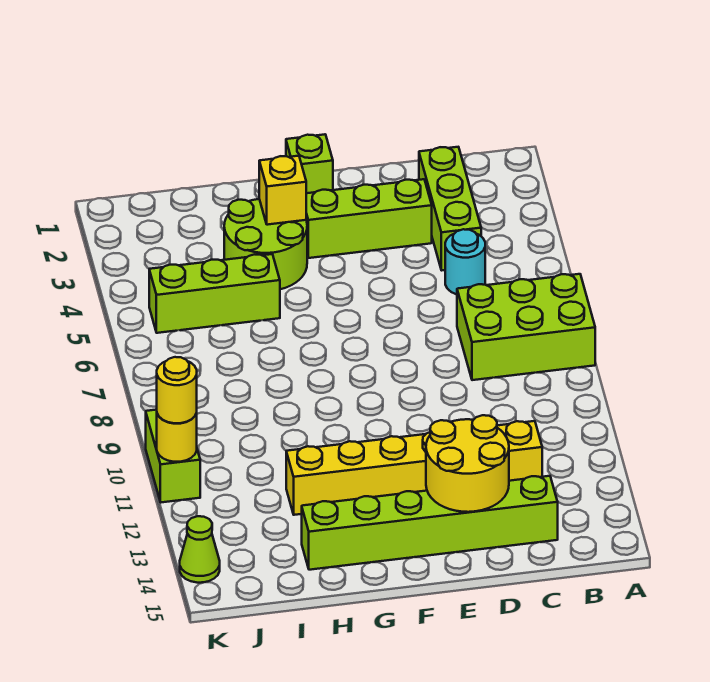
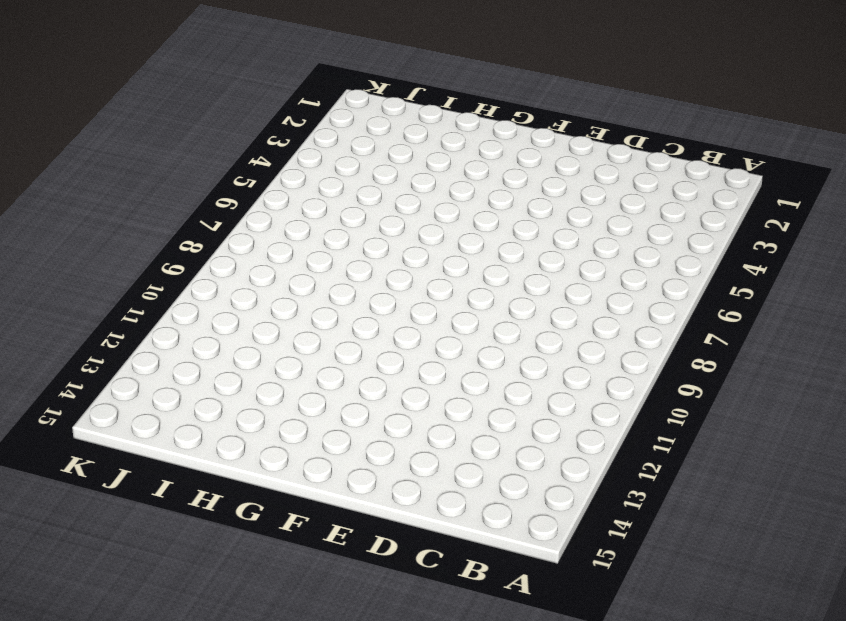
none -> lime brick A7:C8 level 1
none -> lime brick C2:C4 level 1
none -> cyan round brick C5 level 1

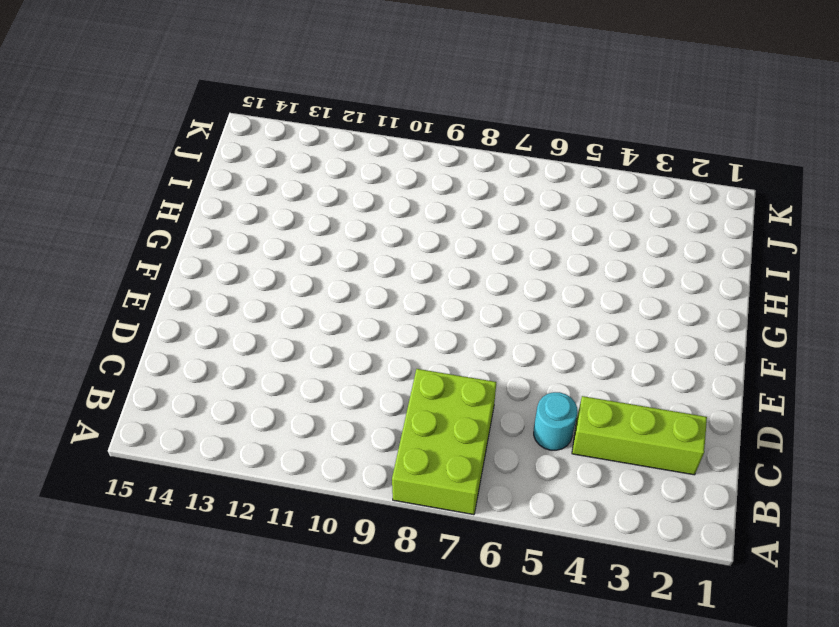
none -> yellow brick C12:H12 level 1
none -> lime brick C14:H14 level 1
none -> lime brick D3:F3 level 1

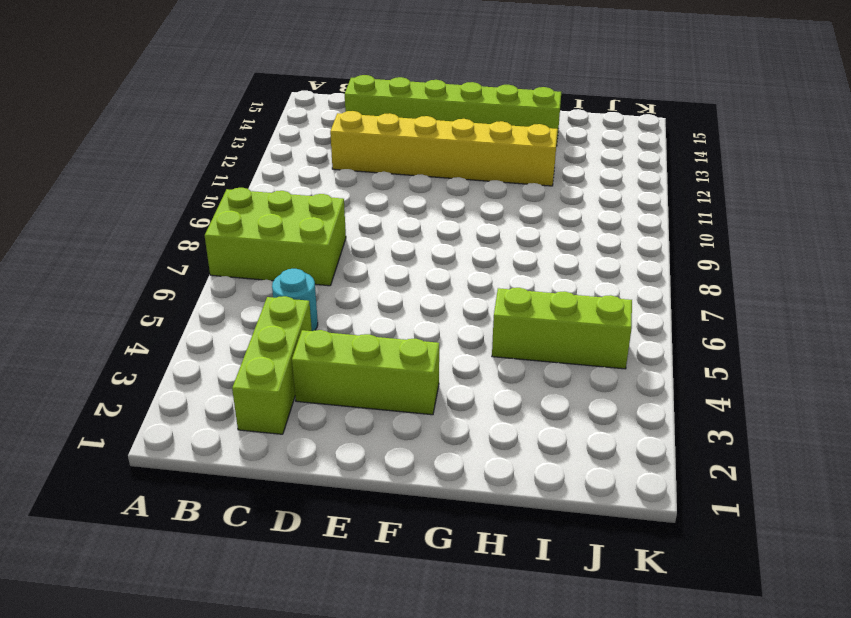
none -> lime brick F1 level 1
none -> lime round brick G3:H4 level 1
none -> lime brick K10:K11 level 1

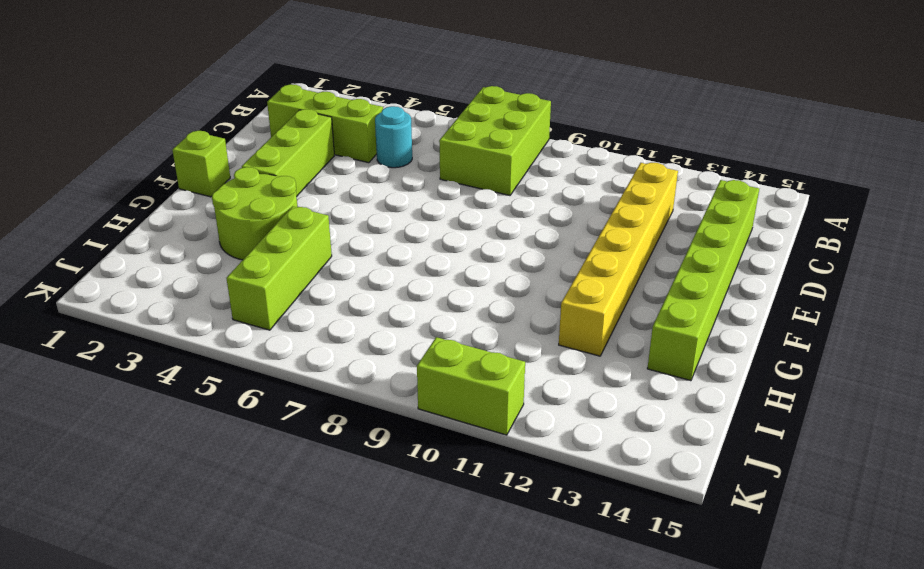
none -> lime cone K14 level 1
none -> yellow round brick D13:E14 level 2
none -> yellow brick G3 level 2

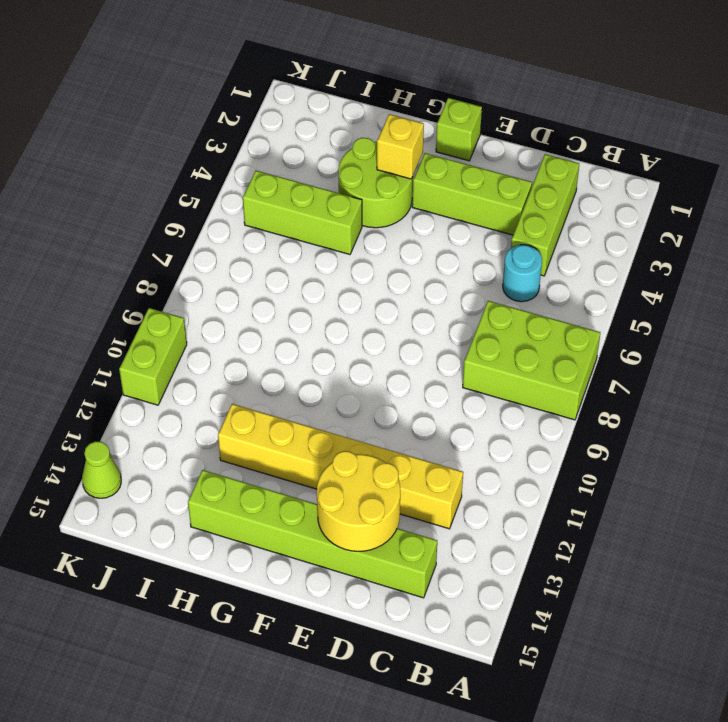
none -> yellow round brick K11 level 2
none -> yellow round brick K11 level 3

